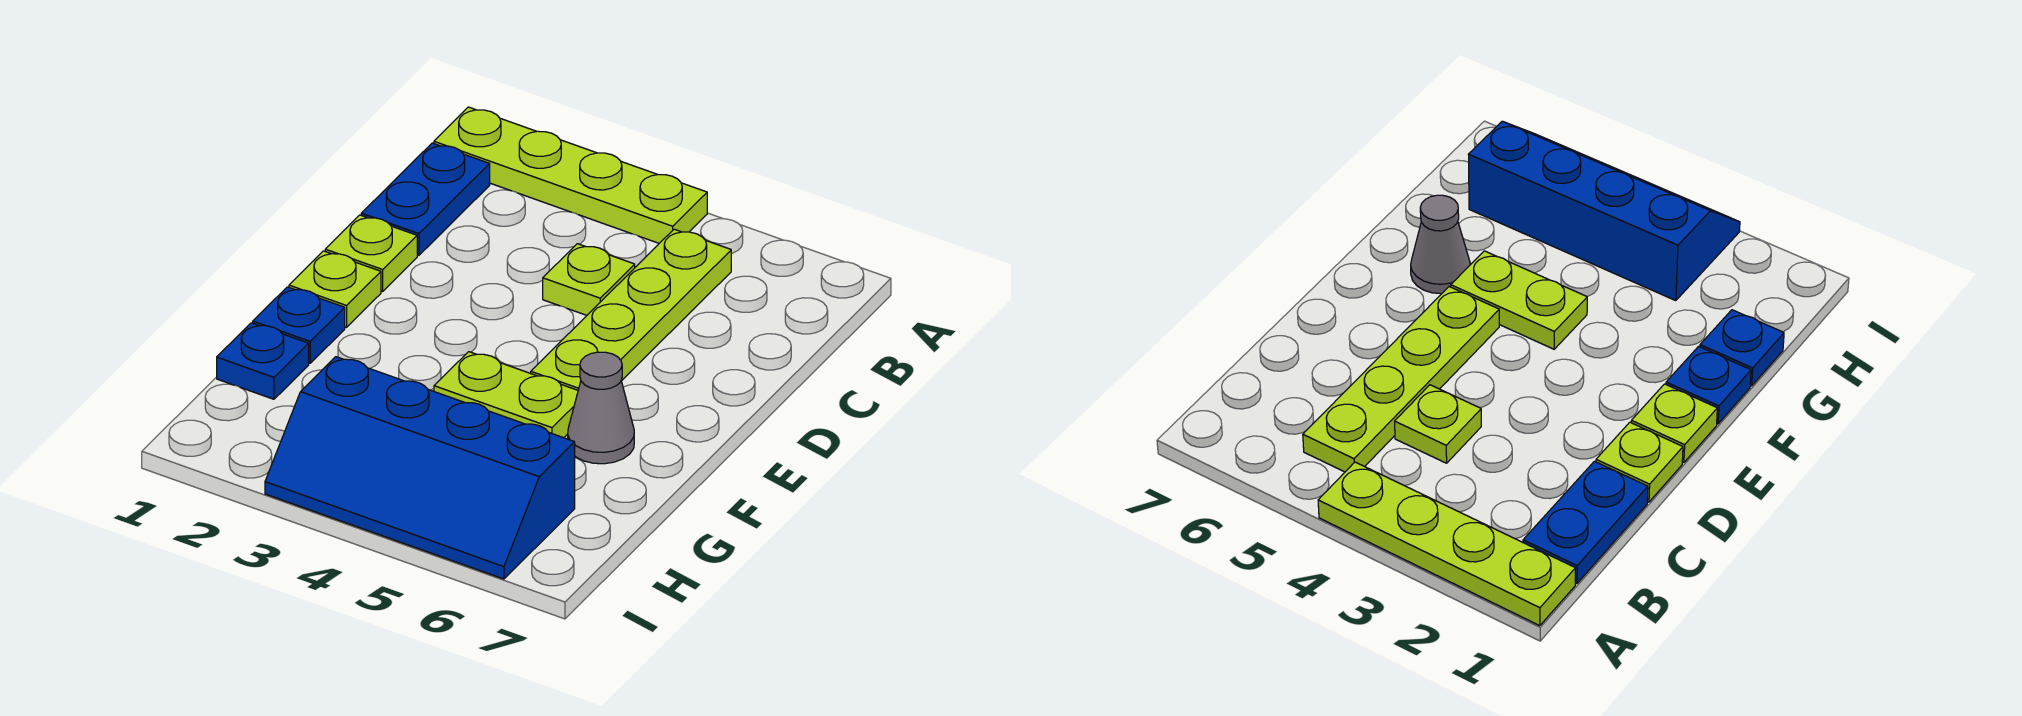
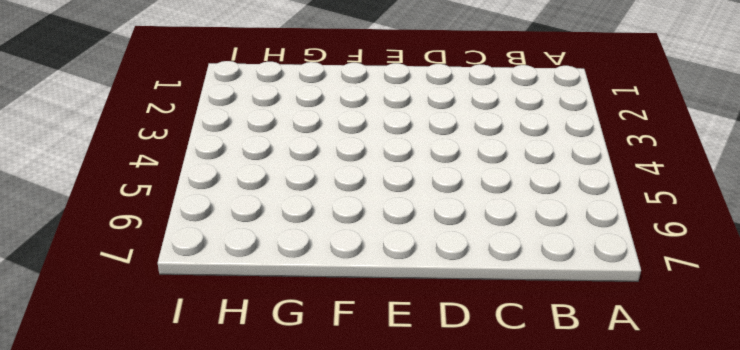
none -> lime plate A1:A4 level 1
none -> blue plate B1:C1 level 1

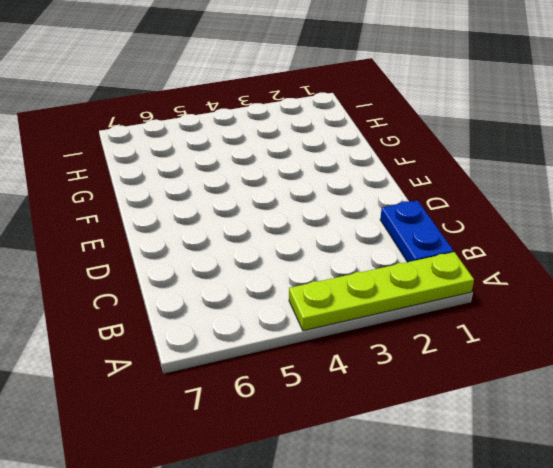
none -> lime plate B5:E5 level 1
none -> lime plate C4 level 1

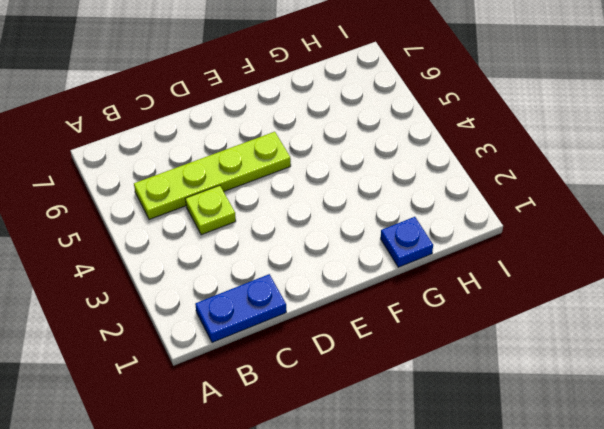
none -> lime plate A1:A4 level 1
none -> lime plate D1 level 1

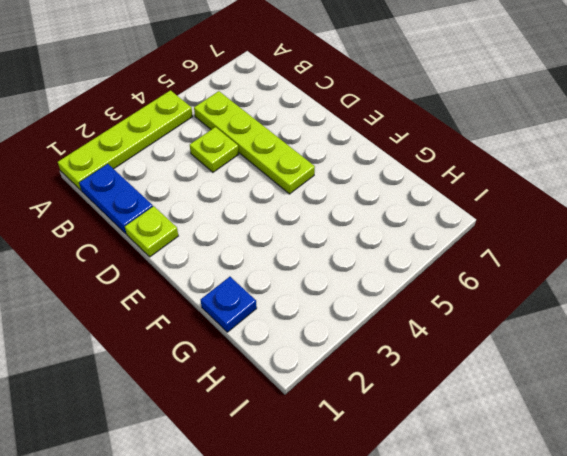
none -> lime plate E1 level 1
none -> blue plate F1 level 1

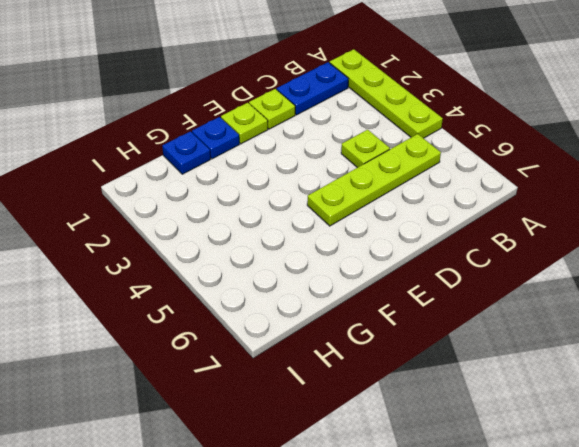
none -> lime plate F4:F5 level 1
none -> grey cone F6 level 1

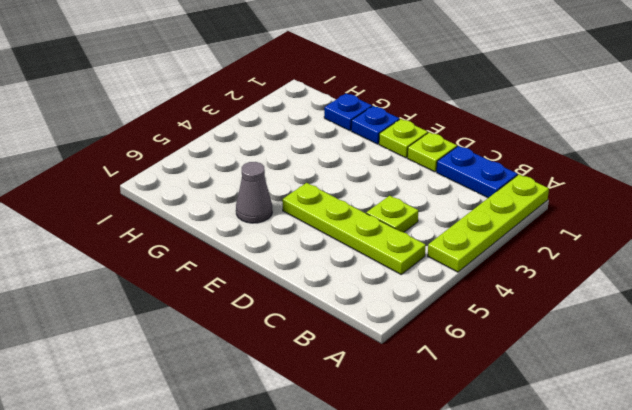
none -> lime plate F4:F5 level 1
none -> blue slope H3:I6 level 1 top H

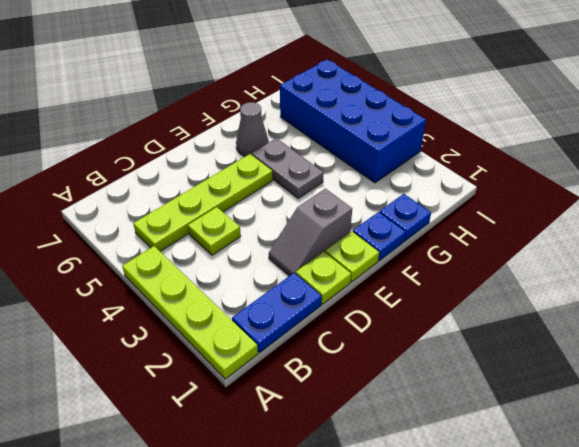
grey slope D2:E2 level 1 top E -> none
grey plate F4:F5 level 1 -> lime plate F4:F5 level 1
blue brick H3:I6 level 1 -> blue slope H3:I6 level 1 top H

